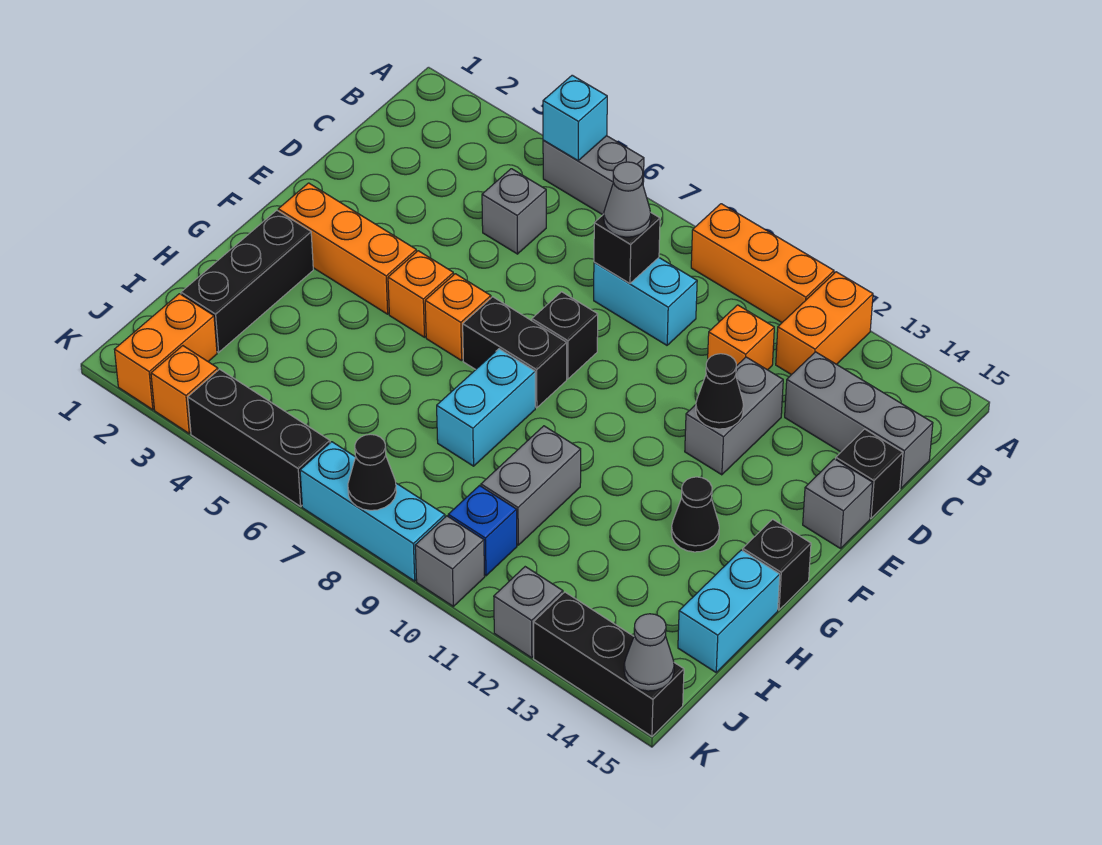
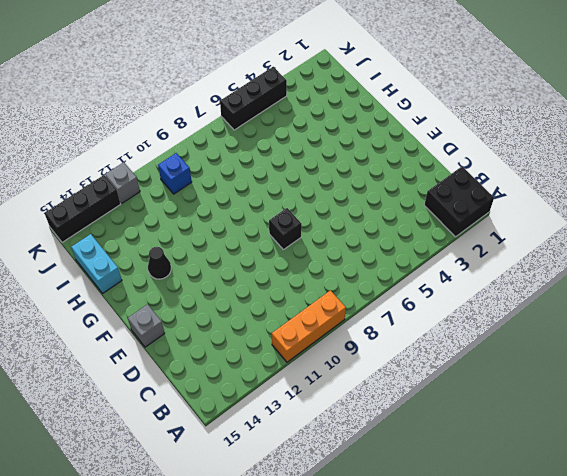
black brick A1:B2 level 1 -> none
none -> grey brick A5:A6 level 1
none -> orange brick A12:B12 level 1
none -> grey brick C5 level 1
none -> cyan brick C8:C9 level 1

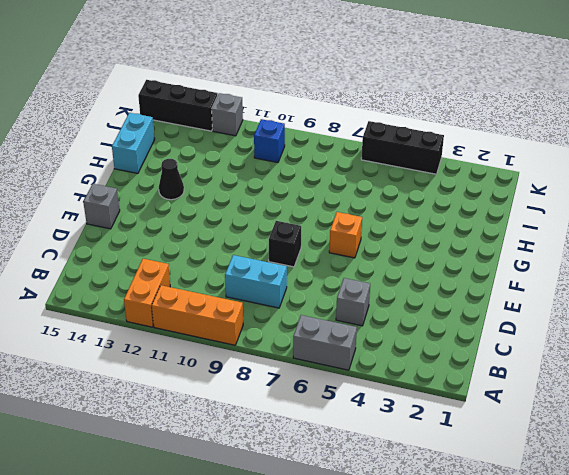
none -> orange brick C11 level 1
none -> grey brick C13:C15 level 1
none -> grey brick D12:E12 level 1
none -> black brick D15 level 1

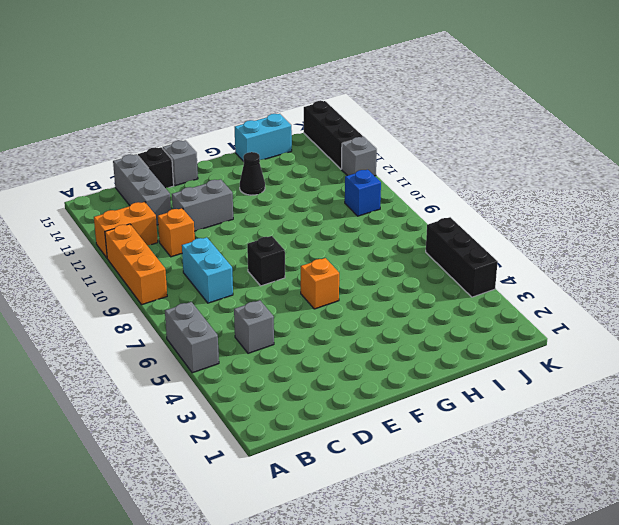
none -> orange brick F2:F4 level 1
none -> orange brick F5 level 1
none -> black brick F7:F8 level 1
none -> black brick G2:I2 level 1

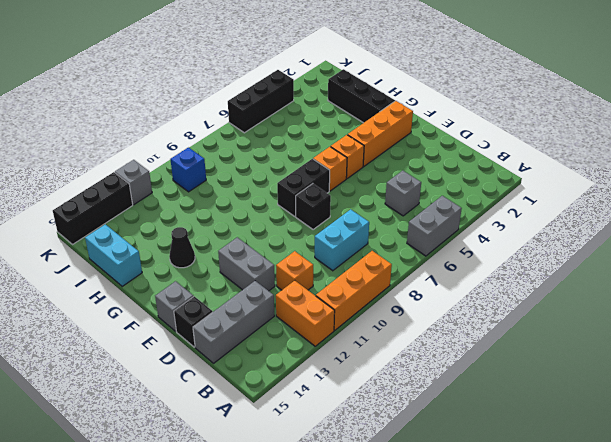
none -> cyan brick G8:H8 level 1
none -> black brick G15 level 1
none -> grey brick H10:I10 level 1
none -> orange brick J2:K2 level 1

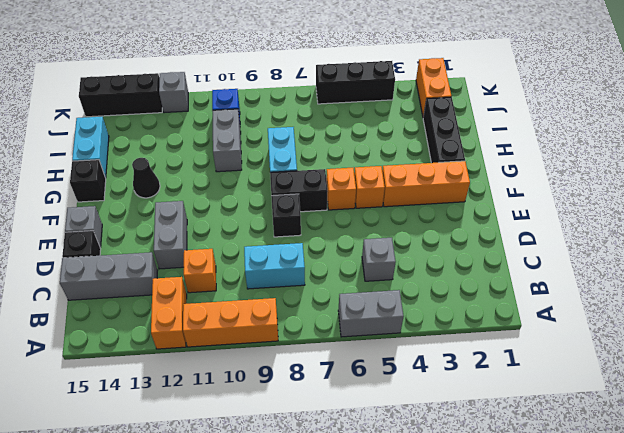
none -> orange brick K3 level 1
none -> cyan brick K7:K9 level 1
none -> grey brick K10 level 1
none -> cyan brick A5 level 2

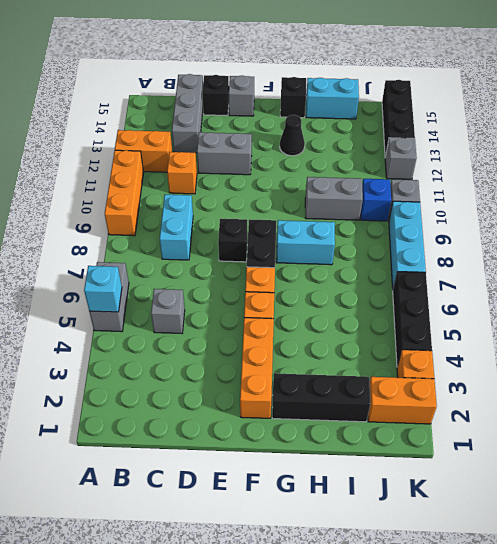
none -> black brick C8 level 2
none -> black cone E12 level 2
none -> black cone K8 level 2
none -> grey cone K15 level 2

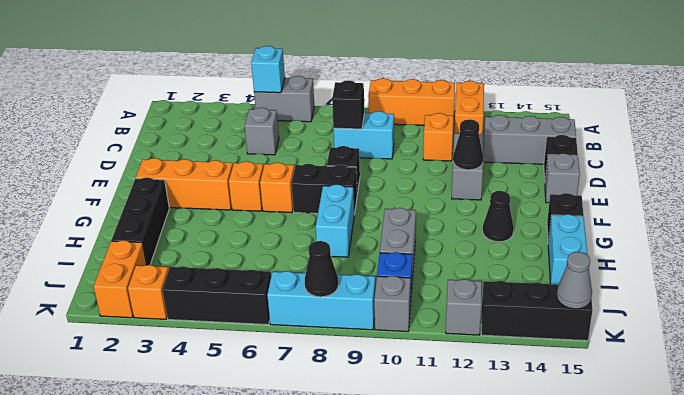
none -> grey cone C8 level 3

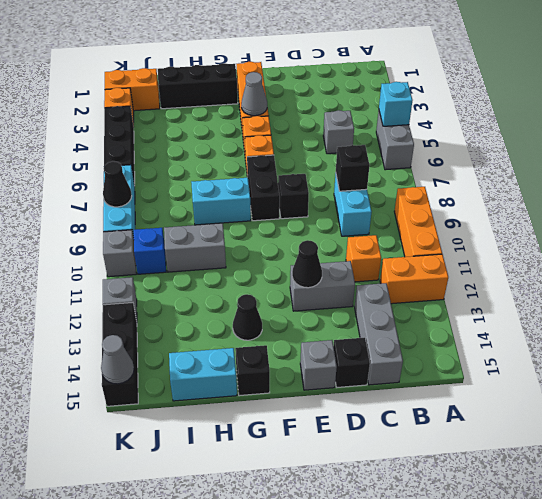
grey cone F4 level 2 -> grey cone C8 level 3

